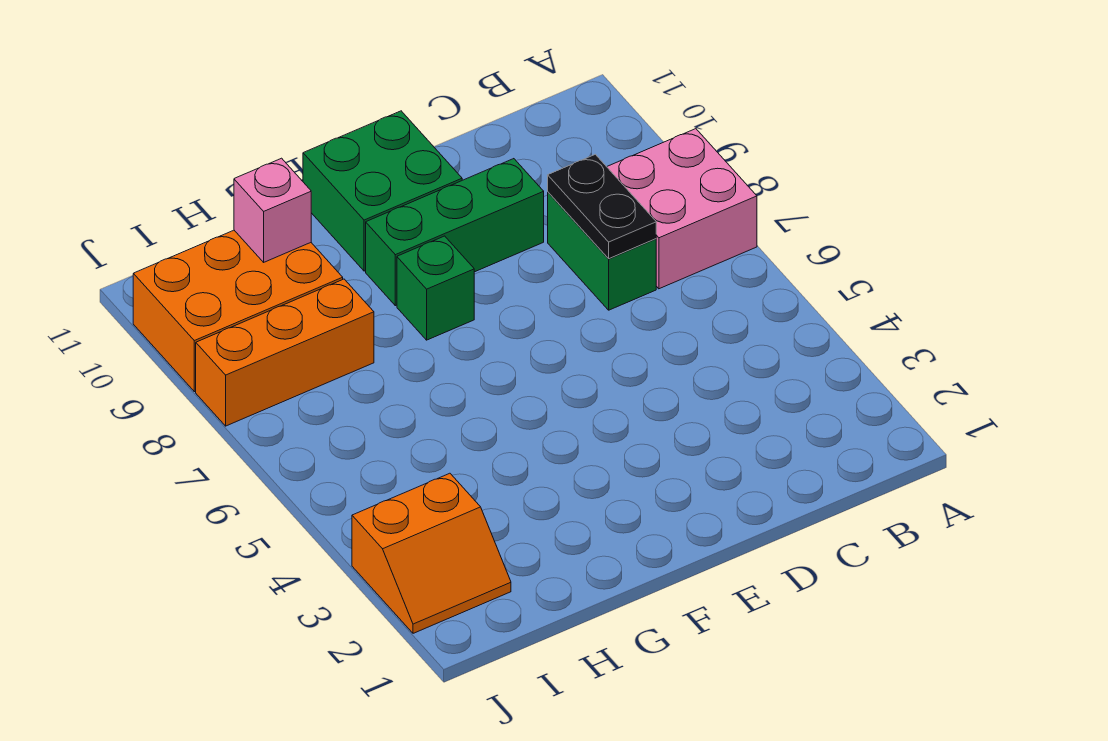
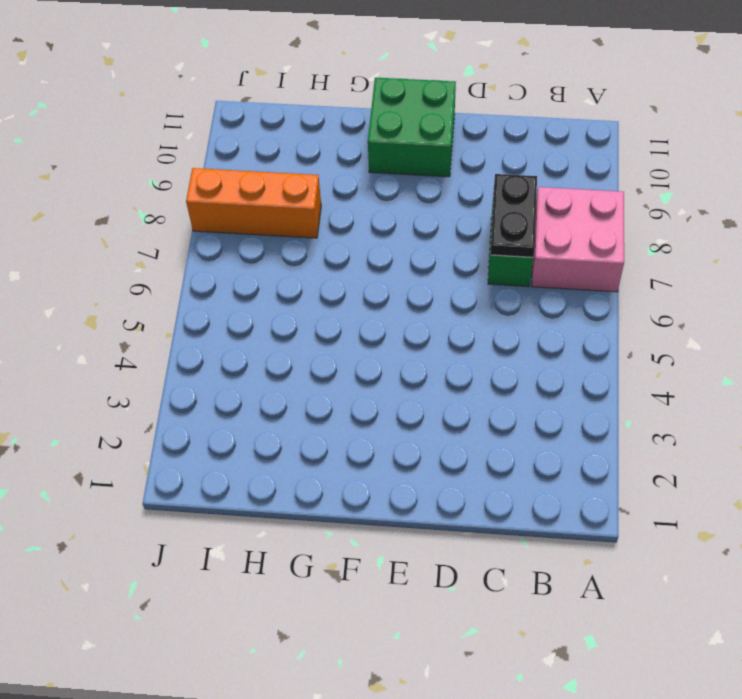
none -> green brick D9:F9 level 1
none -> green brick F8 level 1

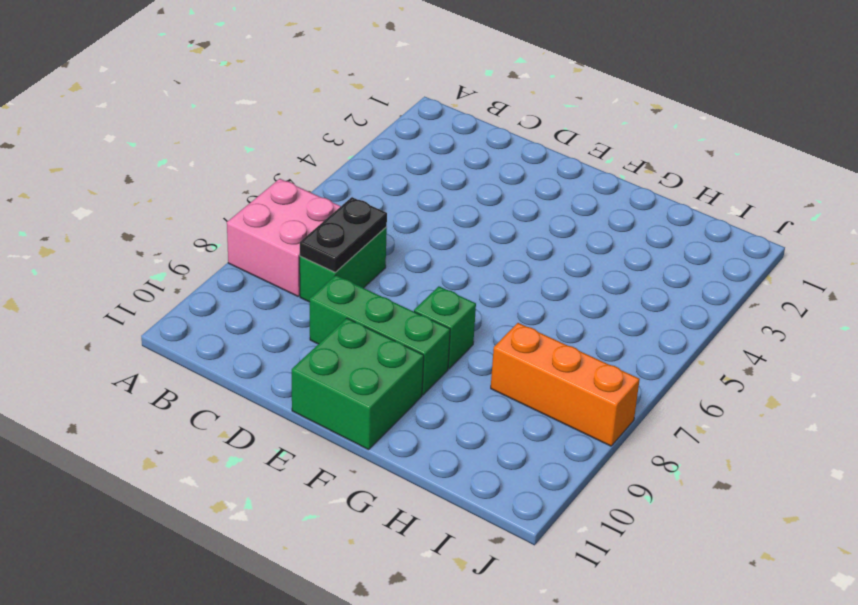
none -> orange brick H9:J10 level 1
none -> orange slope I2:J3 level 1 top 3

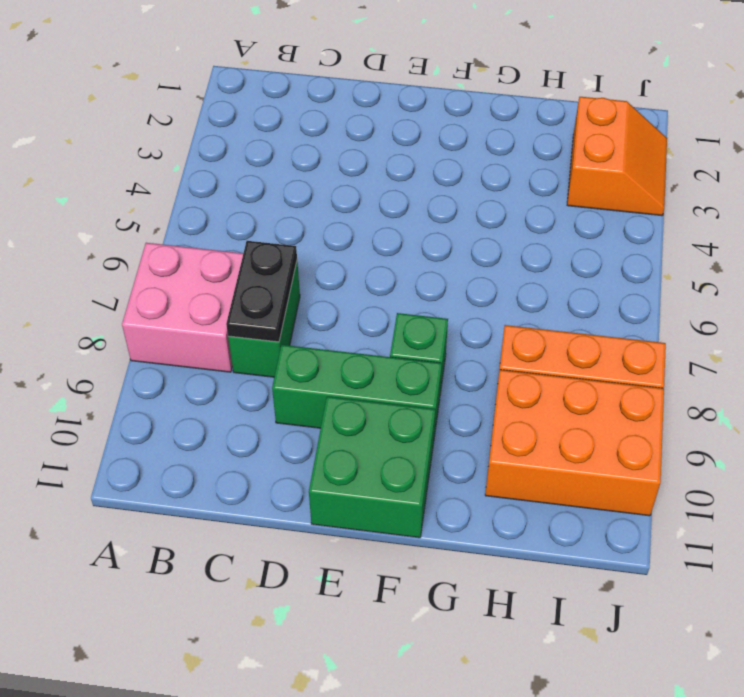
orange slope I2:J3 level 1 top I -> orange slope I2:J3 level 1 top 3
none -> pink brick H10 level 2

